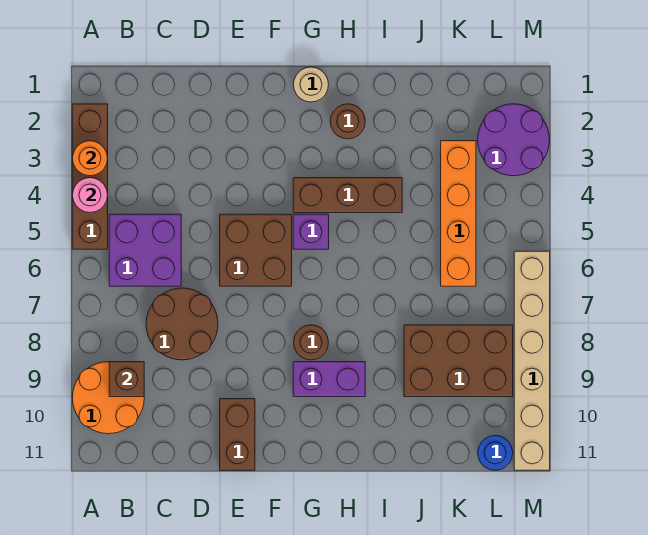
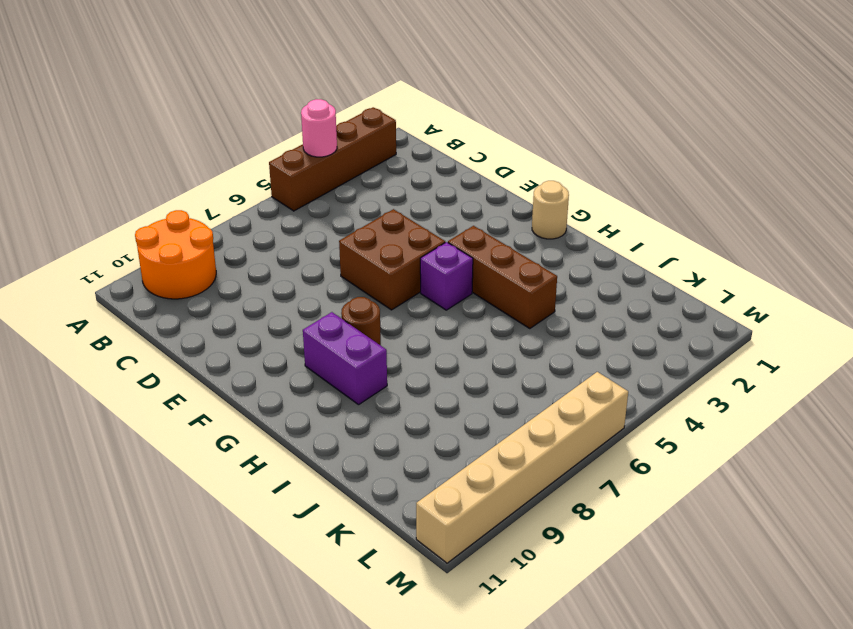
none -> purple brick B5:C6 level 1
none -> brown round brick C7:D8 level 1
none -> brown brick E10:E11 level 1

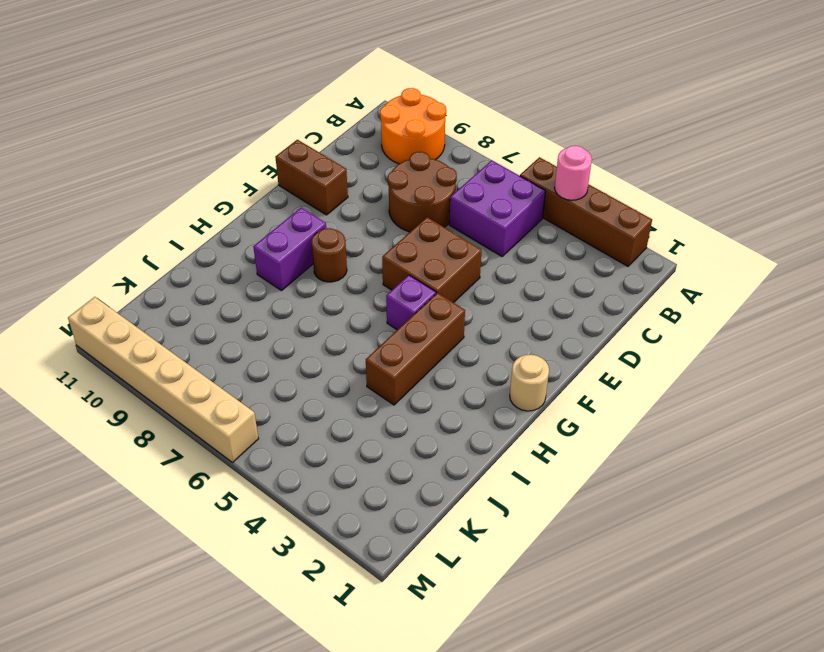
none -> brown round brick H2 level 1
none -> brown brick J8:L9 level 1
none -> orange brick K3:K6 level 1

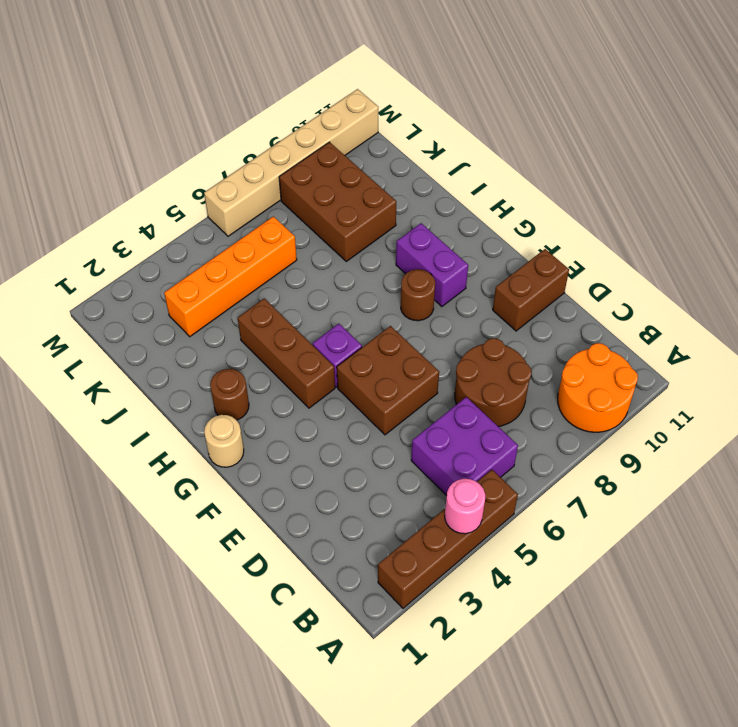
none -> purple round brick L2:M3 level 1
none -> blue round brick L11 level 1
none -> orange round brick A3 level 2

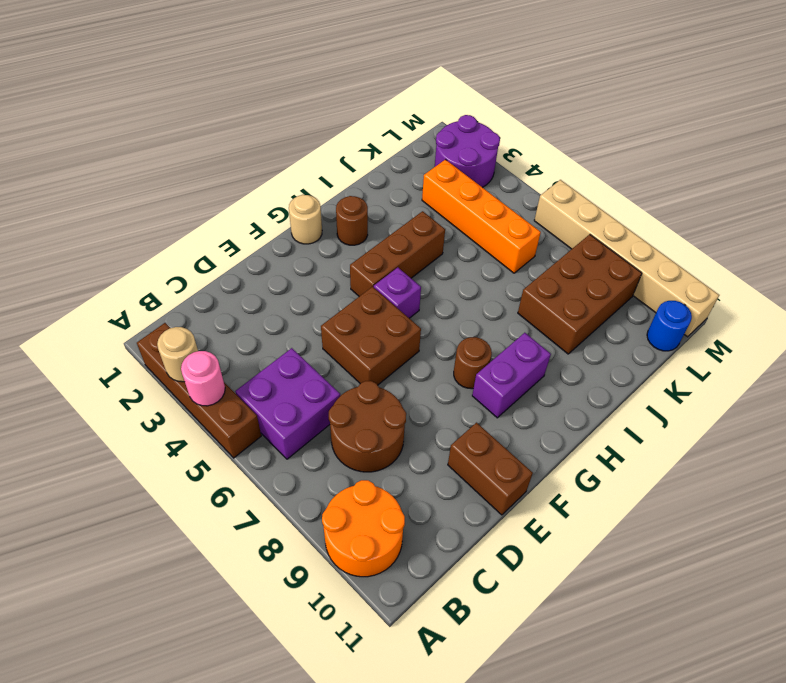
tan round brick A3 level 2 -> orange round brick A3 level 2
none -> brown brick B9 level 2

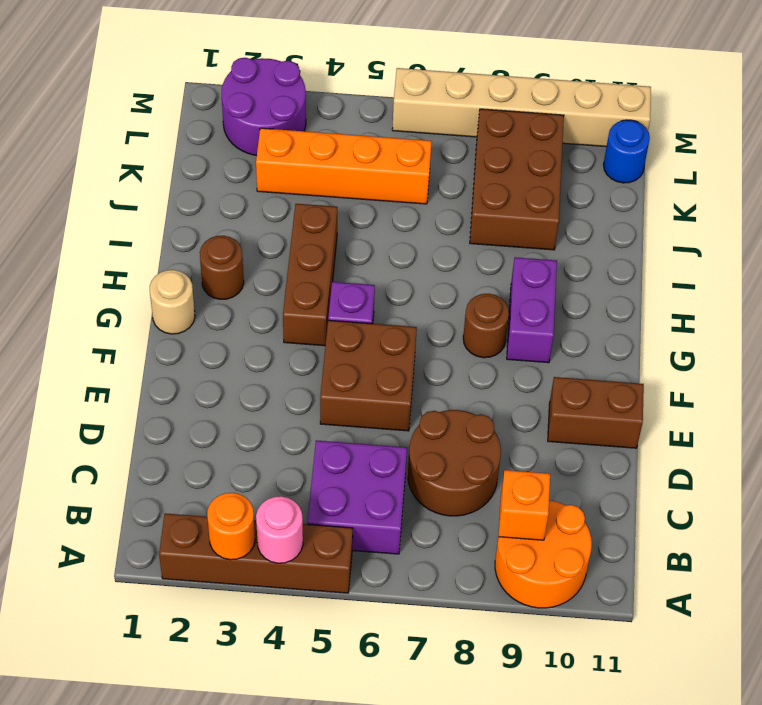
orange brick B9 level 2 -> brown brick B9 level 2

